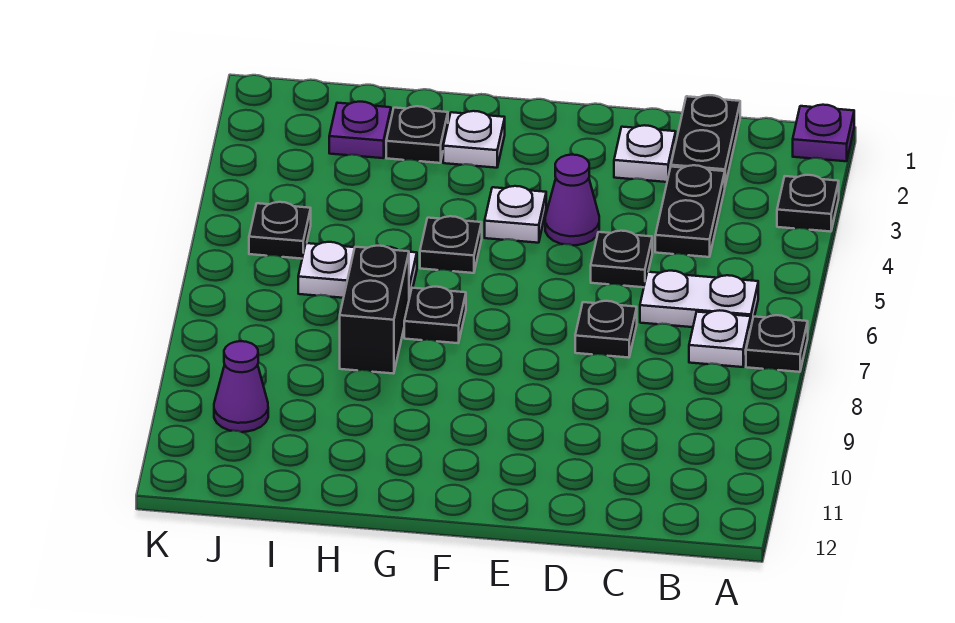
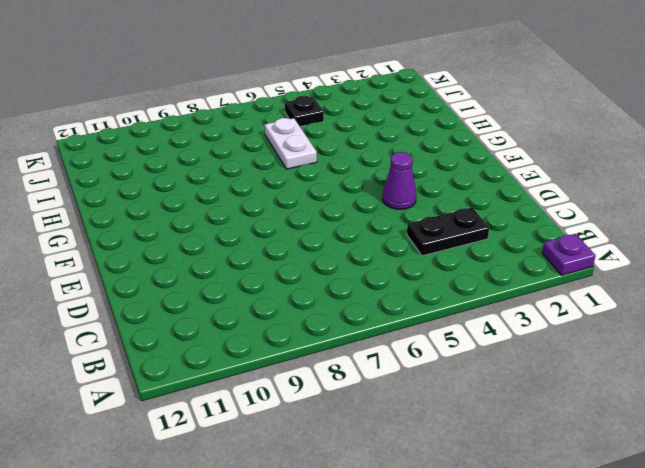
none -> black plate A3 level 1
none -> black plate A7 level 1
none -> white plate B6:C6 level 1

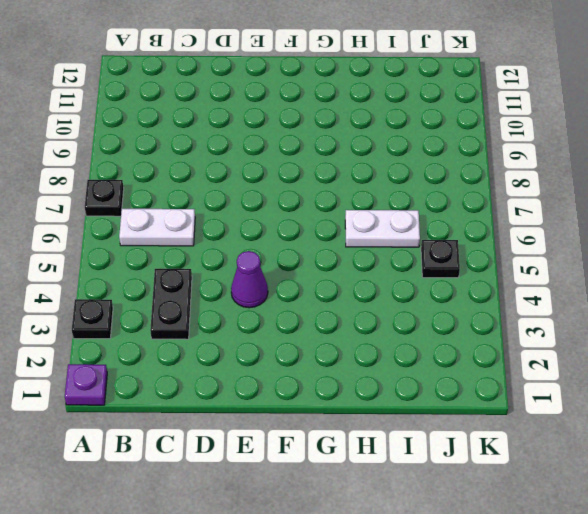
none -> white plate B7 level 1
none -> black plate C1:C2 level 1
none -> white plate D2 level 1

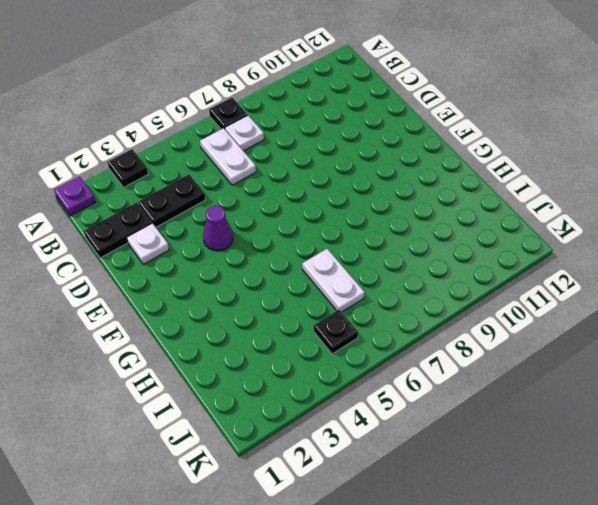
none -> black plate D5 level 1
none -> black plate D7 level 1
none -> white plate F4 level 1

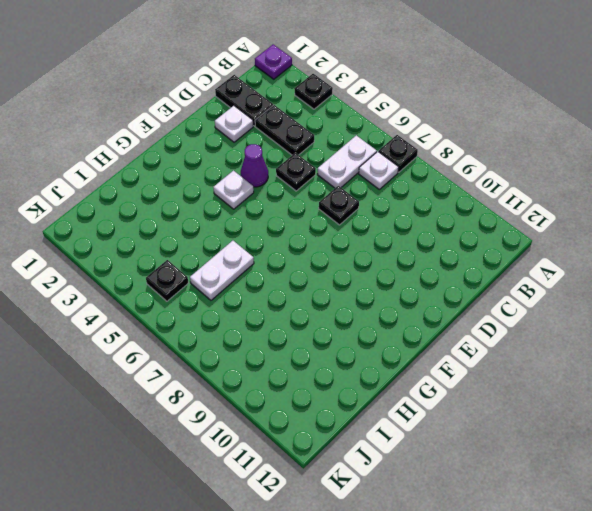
none -> white plate G2 level 1
none -> black plate G5 level 1
none -> black plate G7 level 1

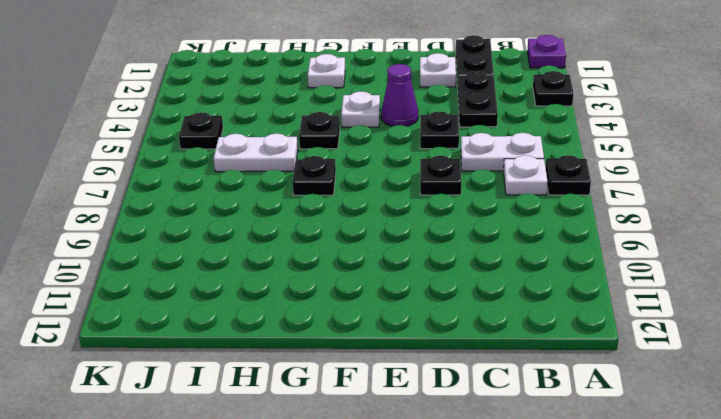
none -> black plate H2 level 1
none -> black brick H7:H8 level 1
none -> purple plate I2 level 1

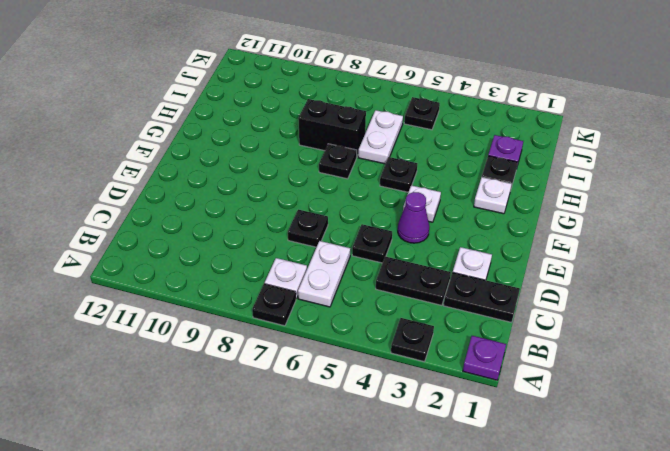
none -> purple cone J10 level 1

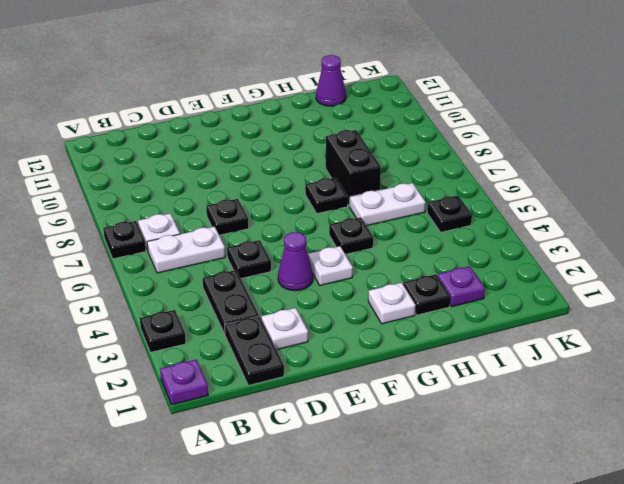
purple cone I12 level 1 -> purple cone J10 level 1

